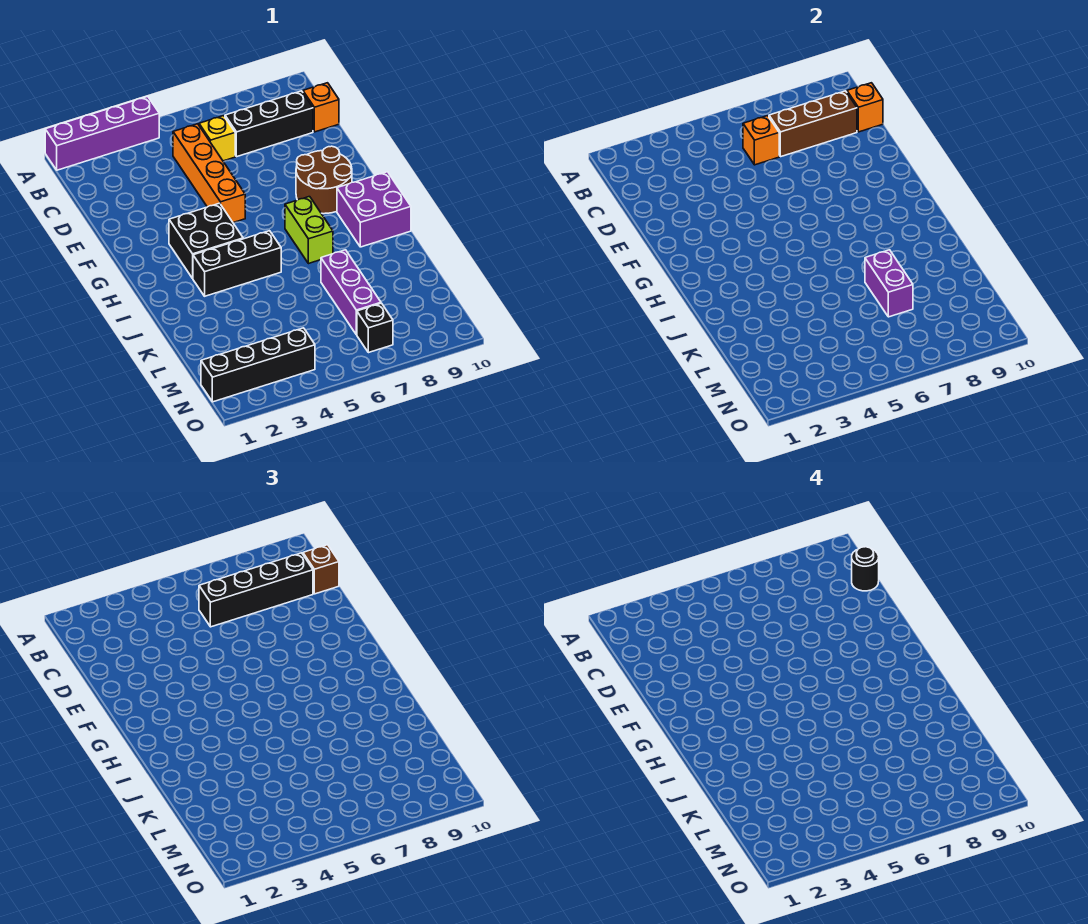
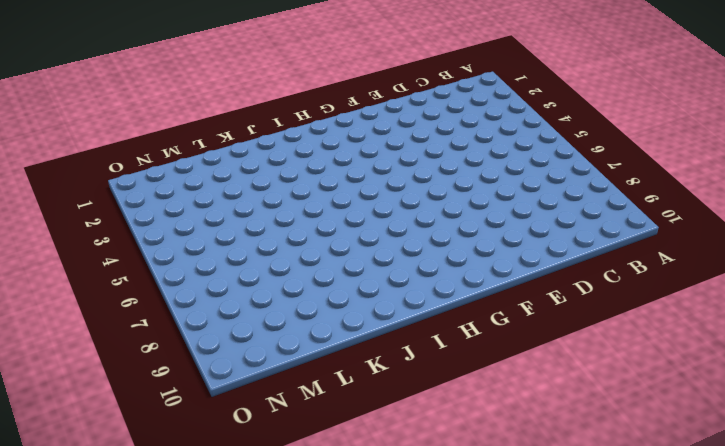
none -> purple brick A1:A4 level 1
none -> orange brick C5:F5 level 1
none -> yellow brick C6 level 1

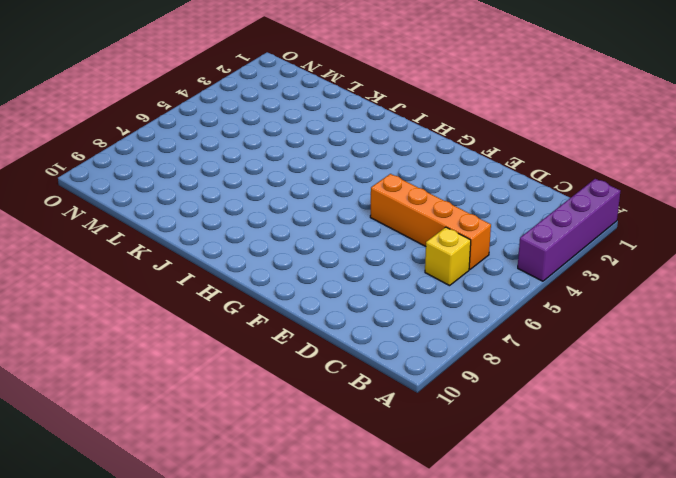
none -> black brick C7:C9 level 1
none -> orange brick C10 level 1
none -> brown round brick F8:G9 level 1

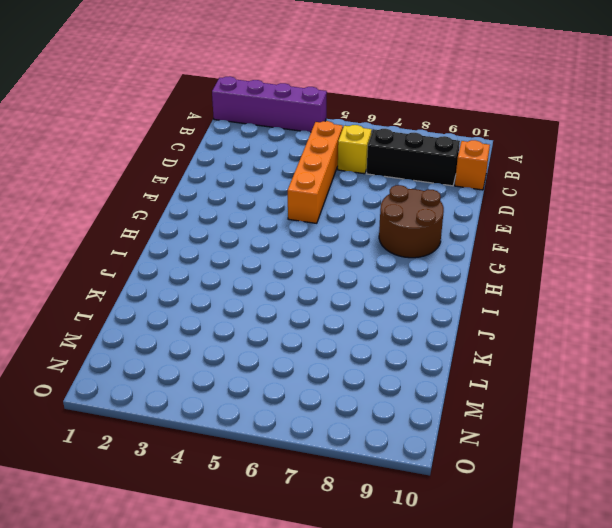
none -> black brick G3:H4 level 1
none -> lime brick H7:I7 level 1
none -> purple brick H9:I10 level 1

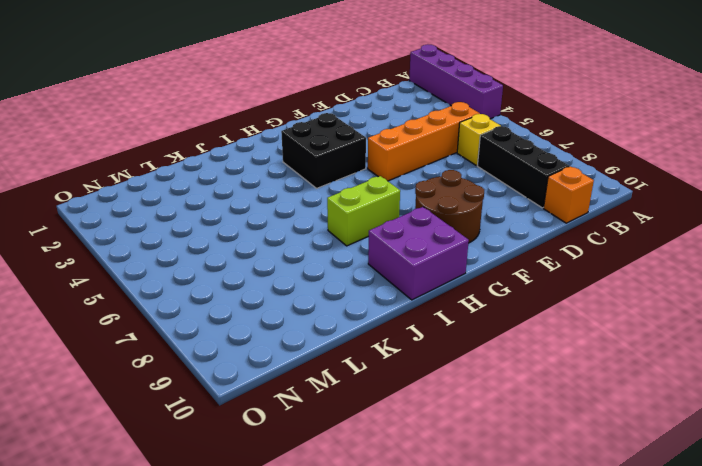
none -> black brick I3:I5 level 1
none -> purple brick K7:M7 level 1
none -> black brick N1:N4 level 1

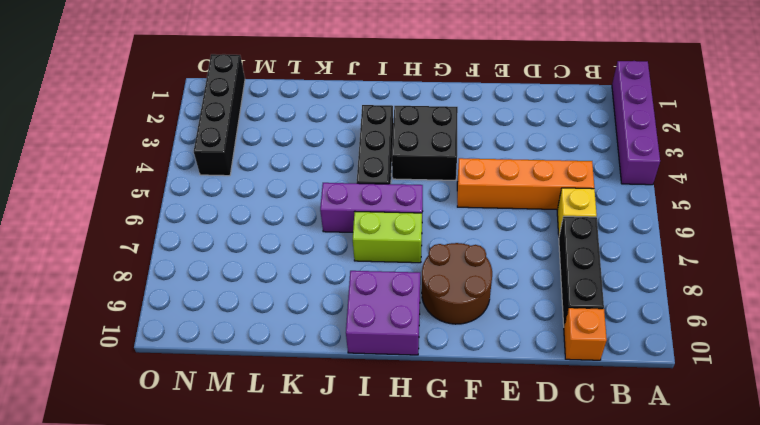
purple brick H6:J6 level 1 -> purple brick K7:M7 level 1
none -> black brick N7 level 1
none -> orange brick C6 level 2
none -> brown brick C7:C9 level 2

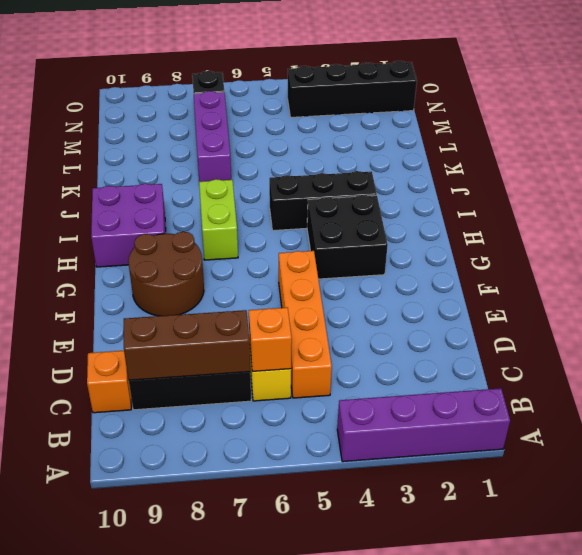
none -> orange brick C10 level 2
none -> purple brick K7:L7 level 2
none -> black brick C6:C9 level 3

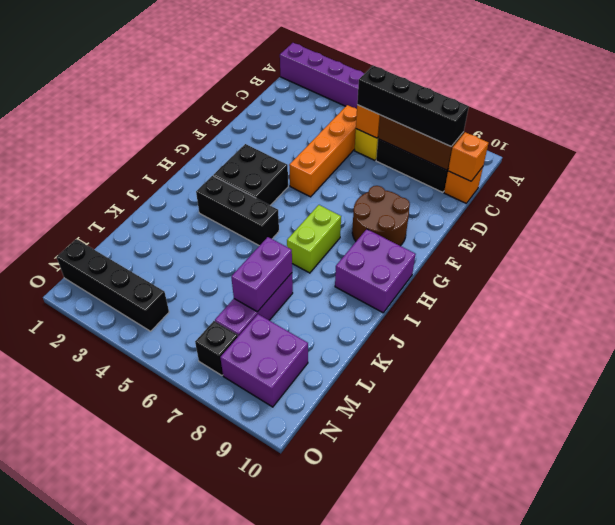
purple brick M8:N9 level 1 -> none
none -> brown brick C10 level 3
none -> black round brick C10 level 4

